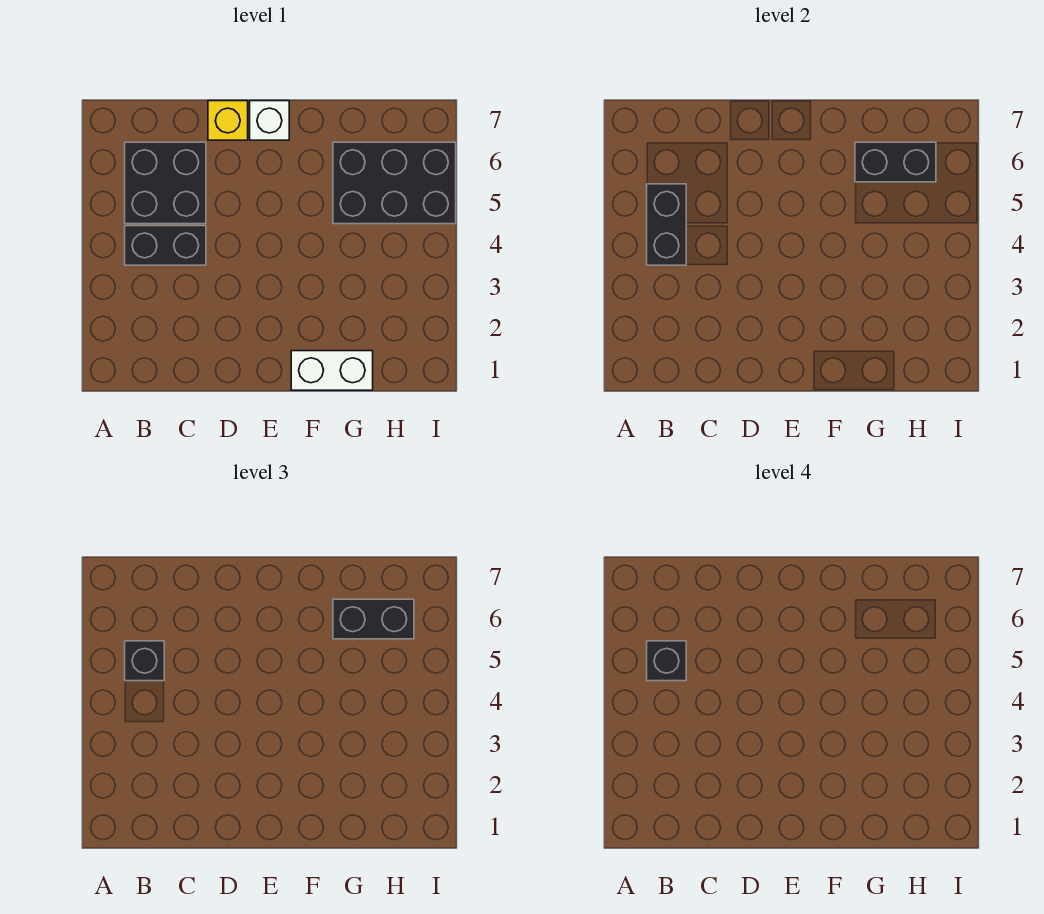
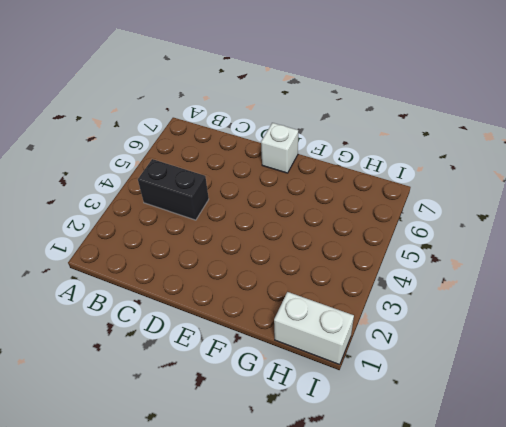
white brick H1:I1 level 1 -> white brick F1:G1 level 1
none -> black brick B5:C6 level 1
none -> yellow brick D7 level 1

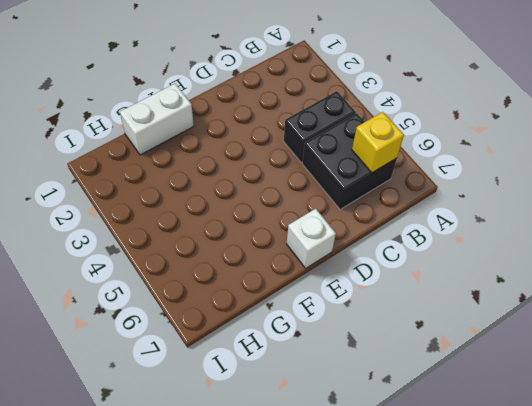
yellow brick B6 level 2 -> yellow brick D7 level 1
none -> black brick G5:I6 level 1
none -> black brick B4:B5 level 2

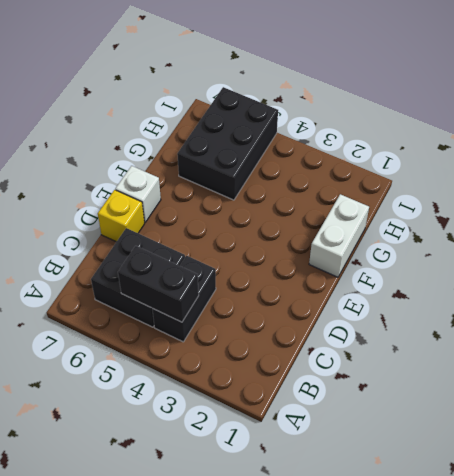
none -> black brick G6:H6 level 2
none -> black brick B5 level 3

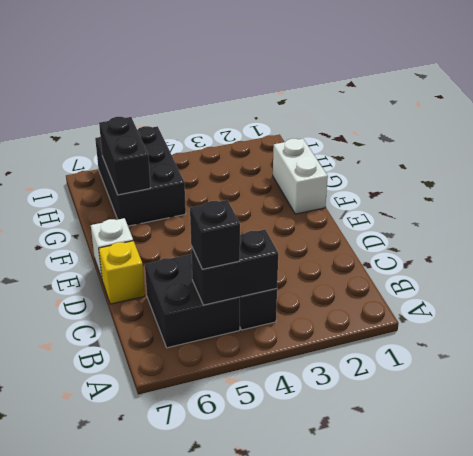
none -> black brick G6:H6 level 3
none -> black brick B5 level 4

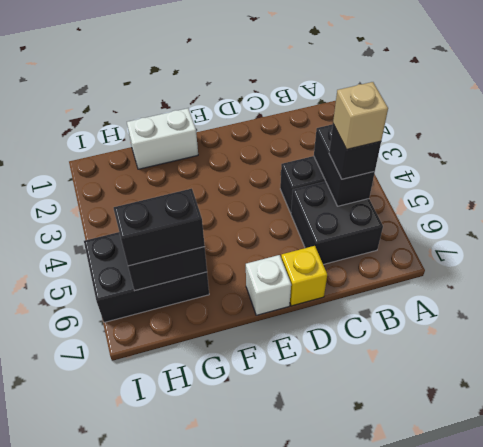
tan brick B5 level 4 -> black brick B5 level 4

